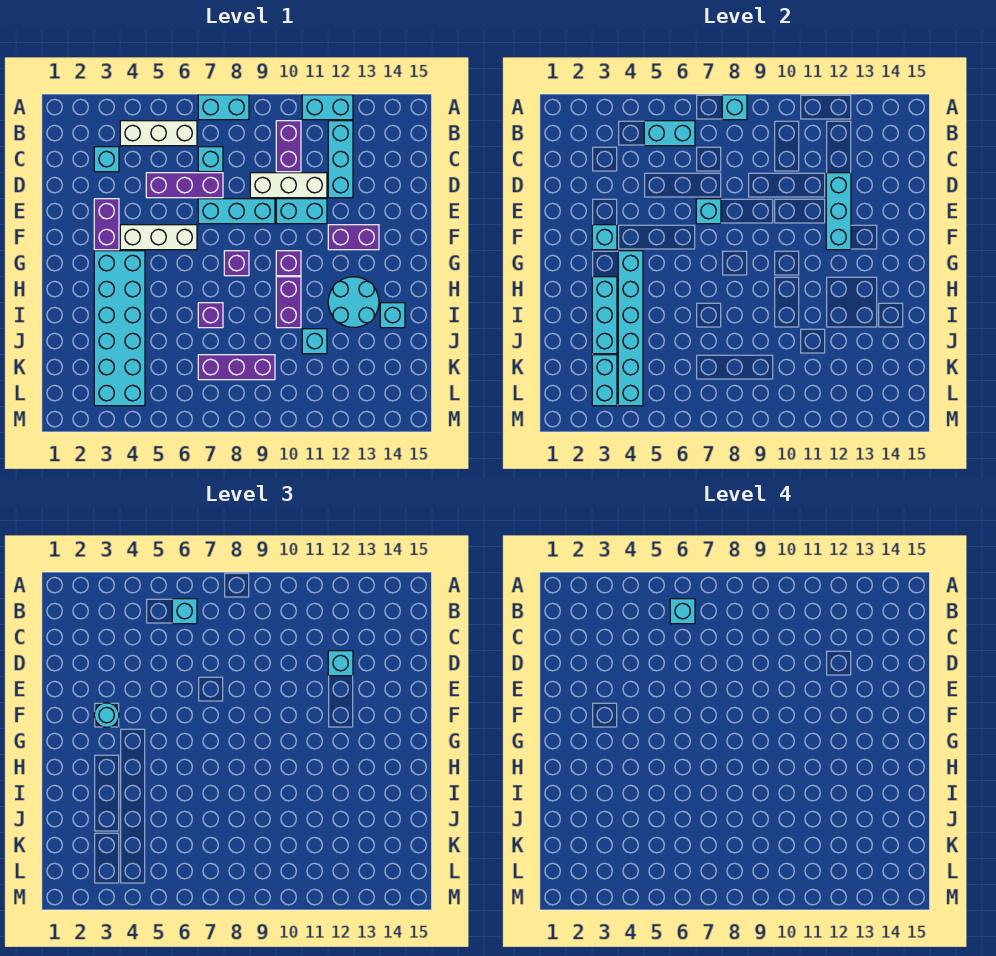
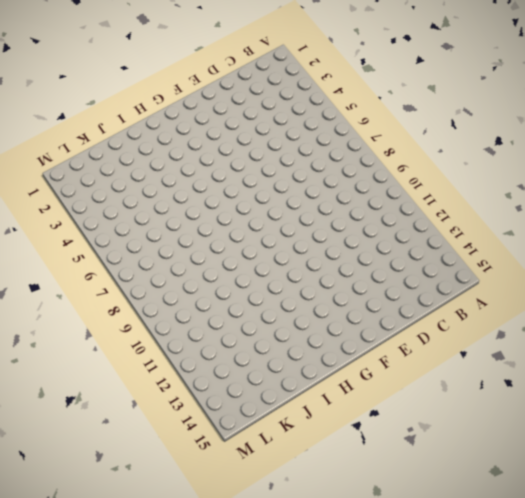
none -> cyan brick A7:A8 level 1
none -> cyan brick A11:A12 level 1
none -> white brick B4:B6 level 1
none -> purple brick B10:C10 level 1

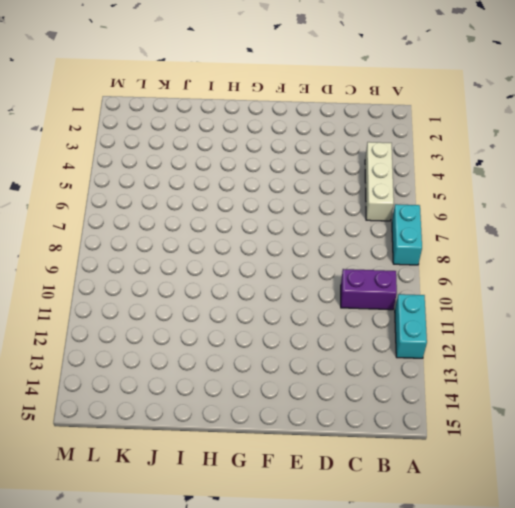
none -> cyan brick B12:D12 level 1
none -> cyan brick C3 level 1
none -> cyan brick C7 level 1
none -> purple brick D5:D7 level 1

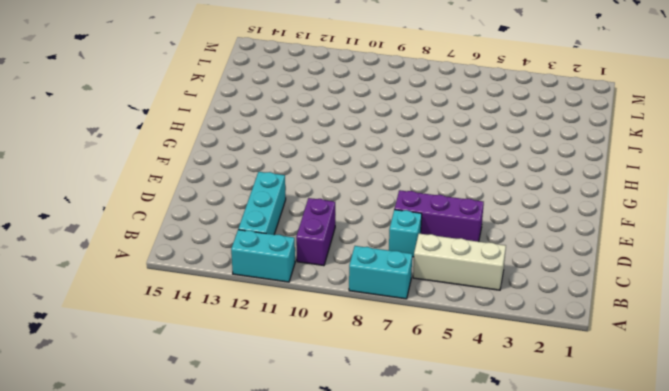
none -> cyan brick C3 level 1
none -> white brick D9:D11 level 1
none -> purple brick E3:F3 level 1
none -> cyan brick E7:E9 level 1

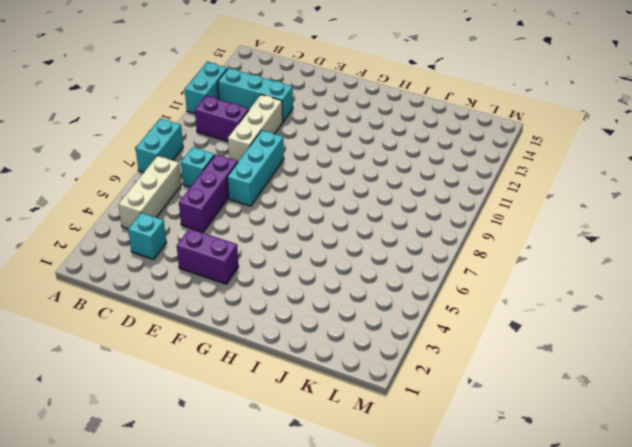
none -> cyan brick E10:E11 level 1
none -> white brick F4:F6 level 1
none -> purple brick F12:F13 level 1
none -> cyan brick G3:L4 level 1

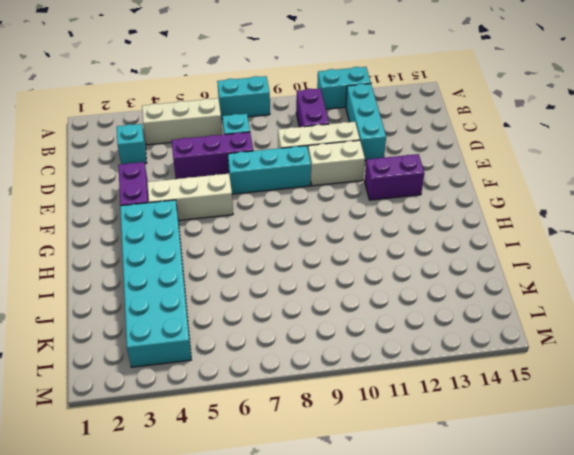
white brick E10:E11 level 1 -> cyan brick E10:E11 level 1
none -> purple brick G8 level 1
none -> purple brick G10 level 1
none -> purple brick H10:I10 level 1
none -> cyan round brick H12:I13 level 1

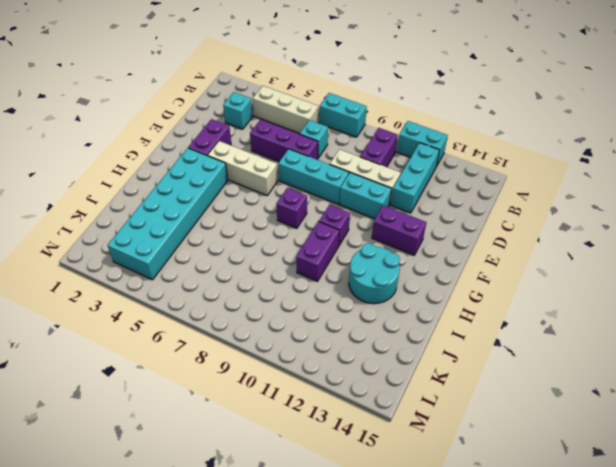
none -> purple brick I7 level 1
none -> cyan brick I14 level 1
none -> cyan brick J11 level 1
none -> purple brick K7:K9 level 1

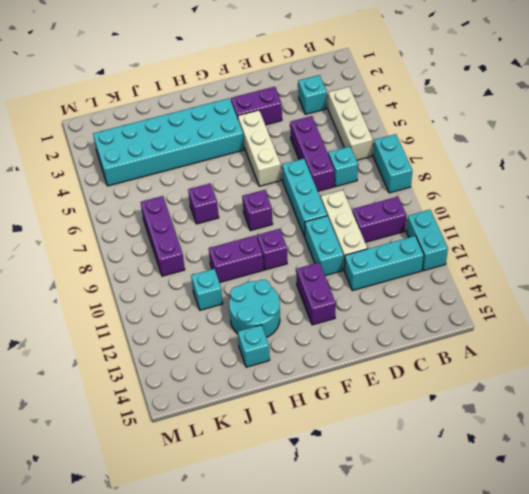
none -> cyan brick A8 level 2
none -> cyan brick B5:B6 level 2
none -> cyan brick D12:F12 level 2
none -> cyan brick E7 level 2

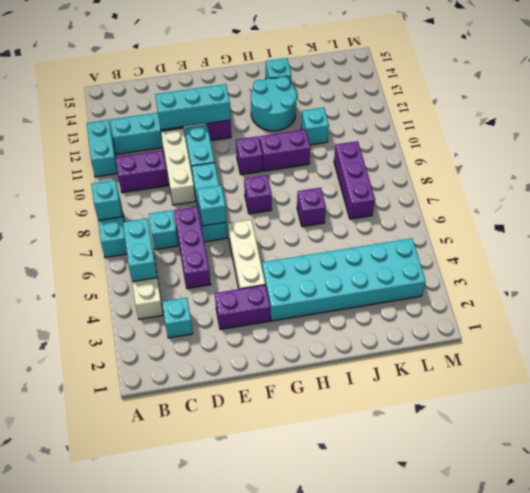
none -> cyan brick F3 level 2
none -> cyan brick G4:L4 level 2
none -> cyan brick H3:J3 level 2
none -> cyan brick K3:L3 level 2

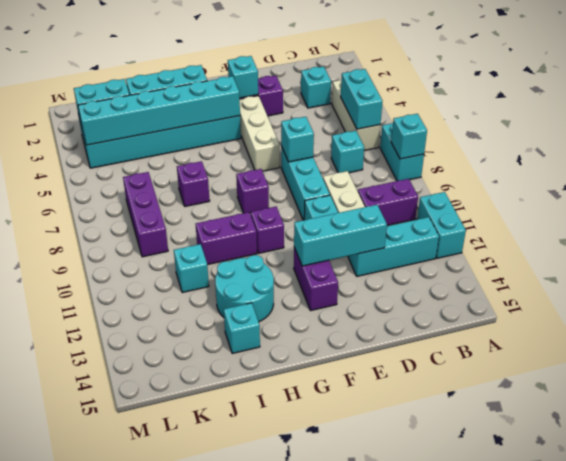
none -> purple brick D5:D7 level 1
none -> cyan brick B6 level 3
none -> cyan brick D12 level 3
none -> cyan round brick F3 level 3

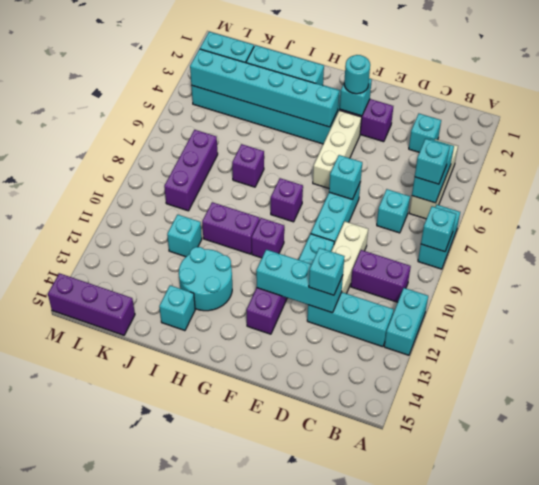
purple brick K15:M15 level 1 -> purple brick D5:D7 level 1
none -> cyan brick B6 level 4

